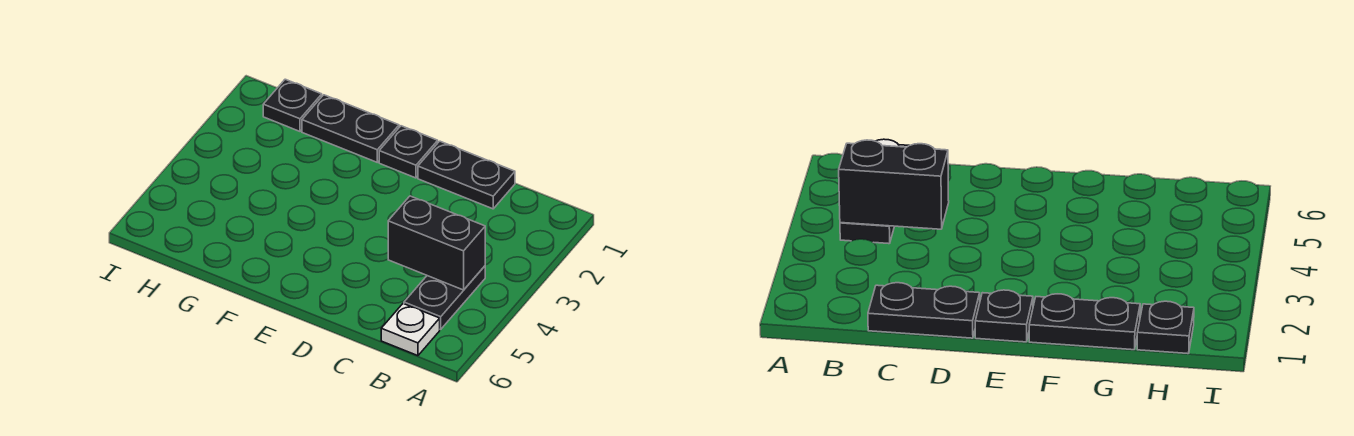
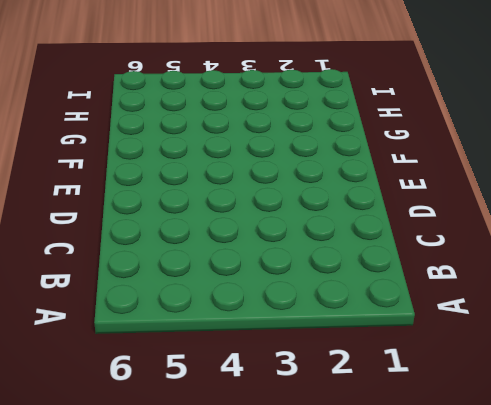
none -> black plate B4:B5 level 1
none -> white plate B6 level 1

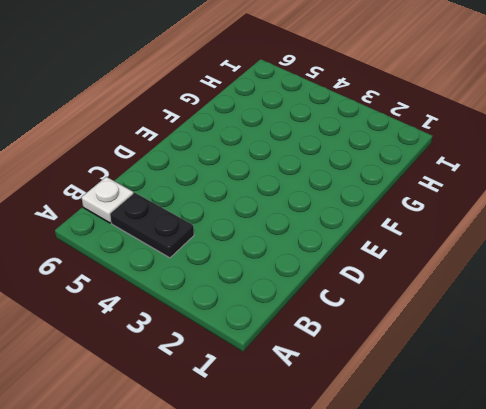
none -> black plate C1:D1 level 1
none -> black plate E1 level 1

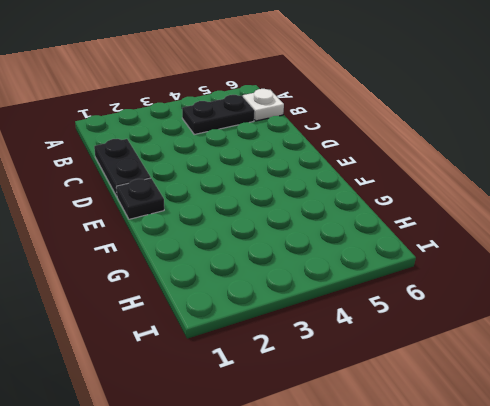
none -> black plate F1:G1 level 1
none -> black plate H1 level 1

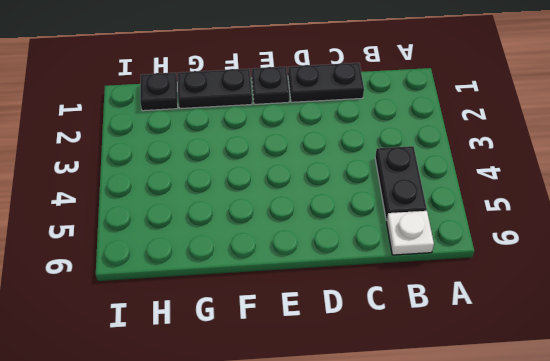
none -> black brick B4:C4 level 2

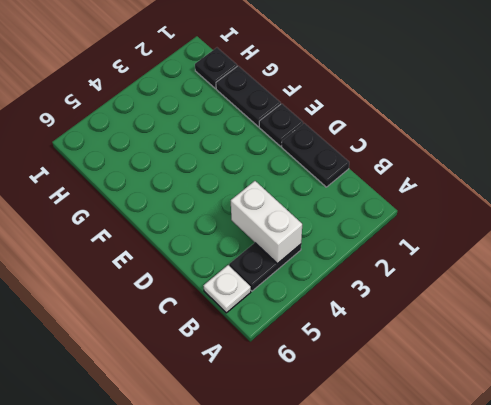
white brick B4:C4 level 2 -> black brick B4:C4 level 2

